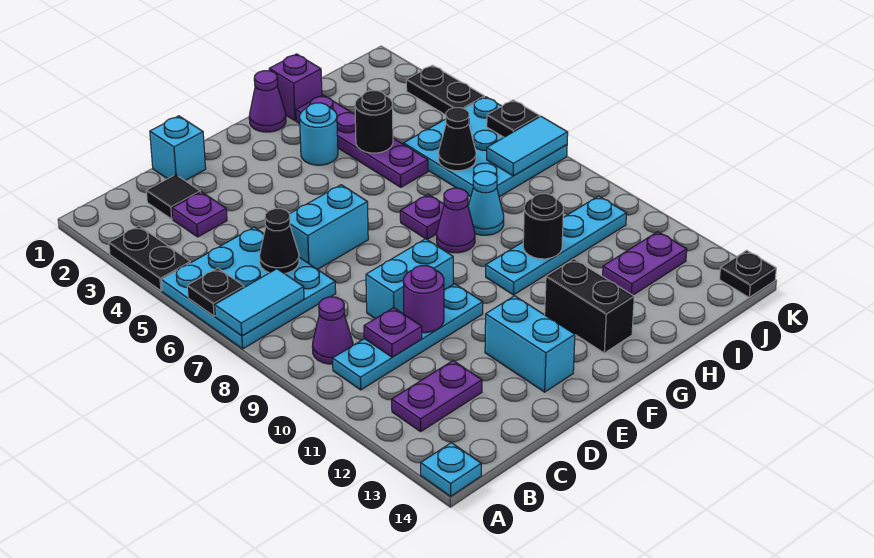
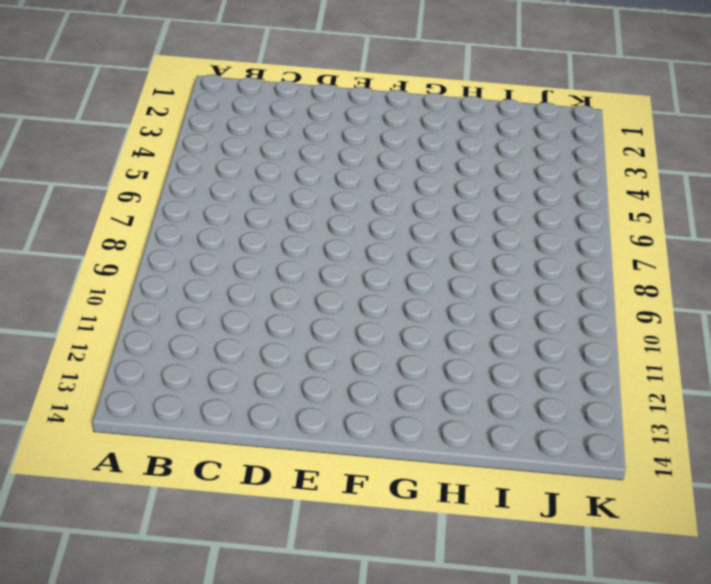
none -> black plate A3:A4 level 1
none -> cyan plate A5:C7 level 1
none -> cyan plate A14 level 1
none -> purple cone B9 level 1

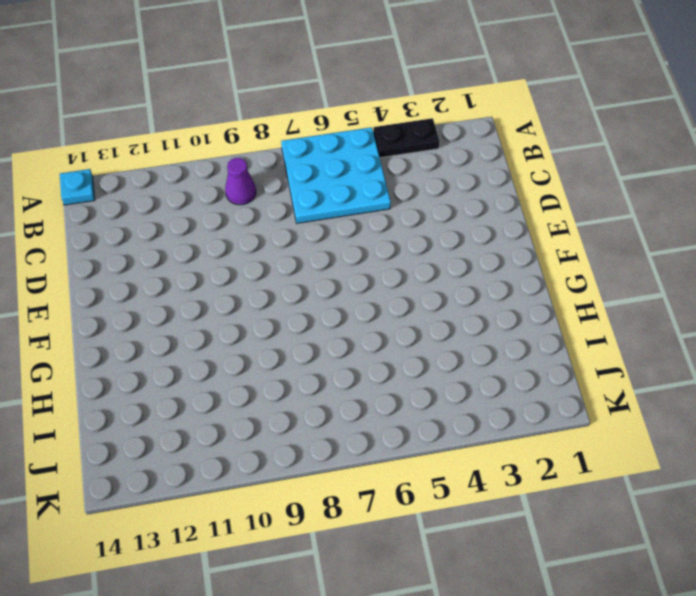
none -> cyan plate B10:E10 level 1
none -> purple plate B12:C12 level 1
none -> black tile C2 level 1
none -> purple plate C3 level 1

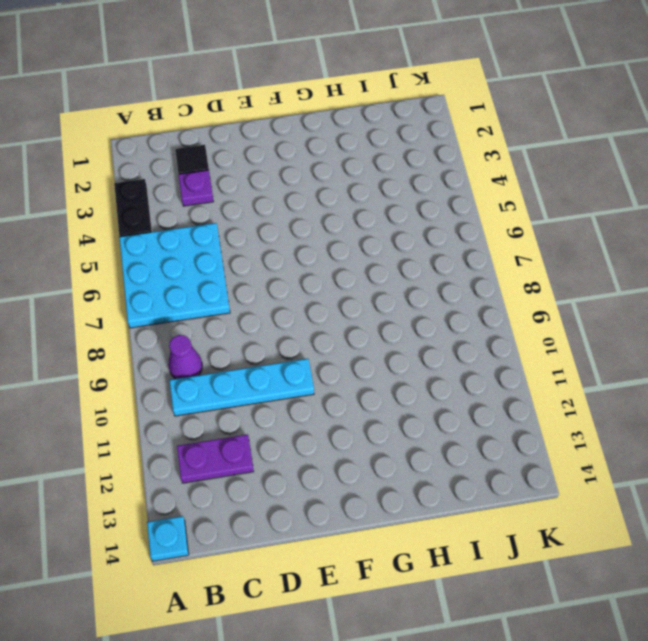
none -> cyan brick D1 level 1
none -> cyan brick D6:E6 level 1
none -> cyan brick D9:E9 level 1
none -> cyan brick E12:E13 level 1

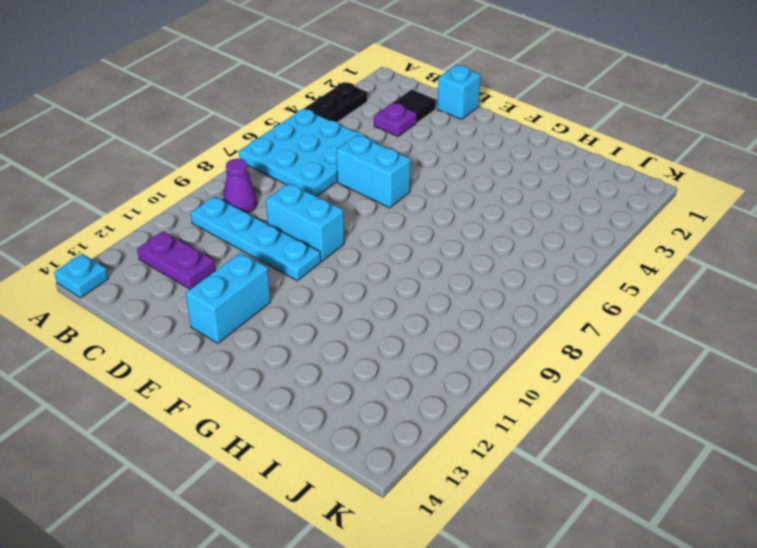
none -> purple cone G1 level 1
none -> cyan round brick G3 level 1
none -> purple plate G7 level 1
none -> purple cone G8 level 1

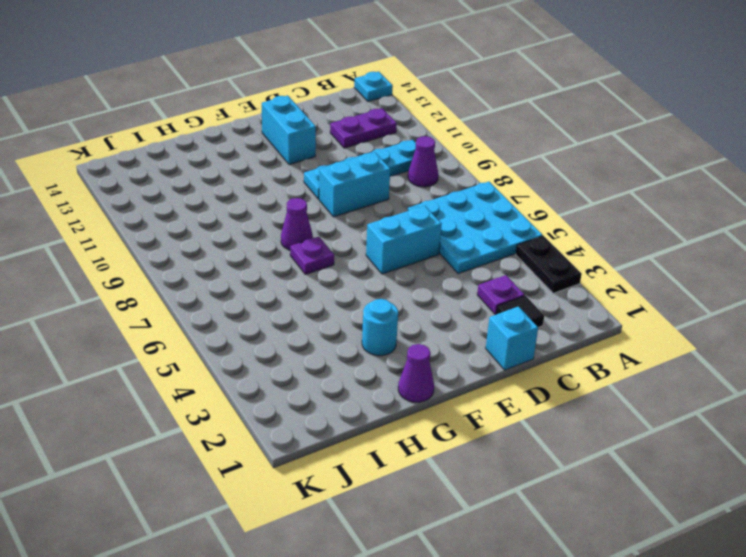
none -> cyan plate G10:J10 level 1
none -> black brick G12:G13 level 1
none -> purple brick H1 level 1
none -> purple plate H2:H5 level 1

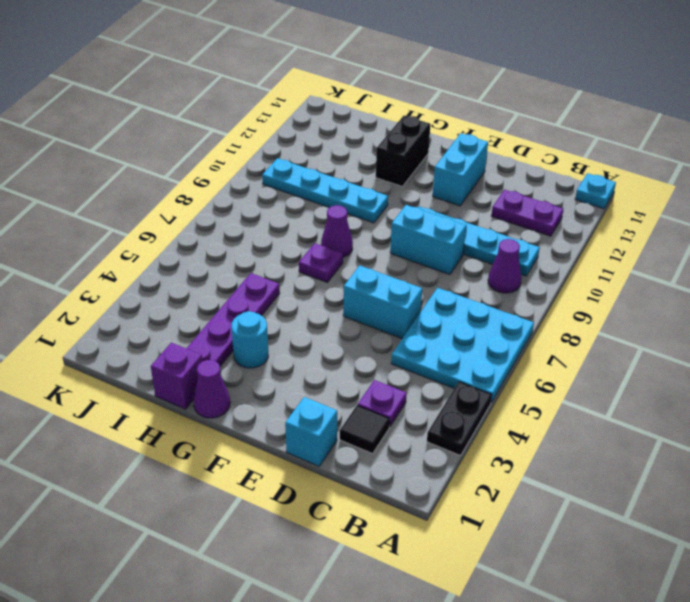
none -> cyan cone H8 level 1
none -> cyan plate I5:K7 level 1
none -> purple plate I12:J12 level 1
none -> black plate K3:K4 level 1

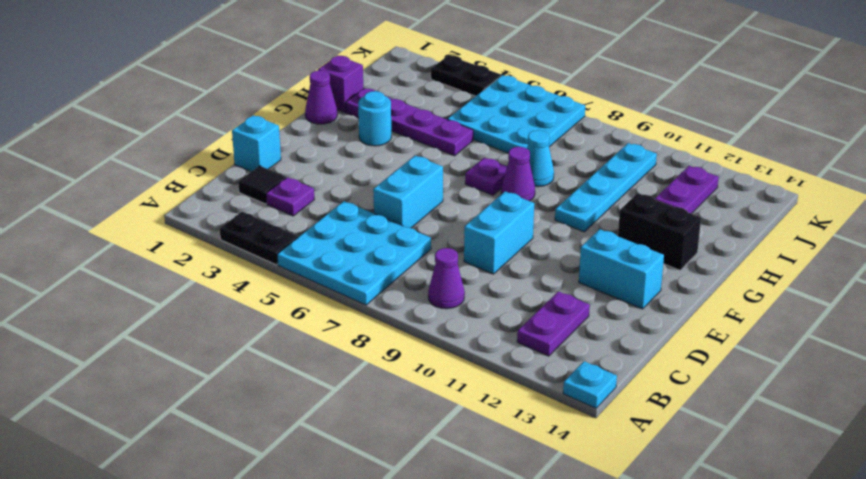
none -> cyan plate B10:E10 level 1
none -> black plate K14 level 1
none -> black plate A6 level 2
none -> cyan tile A7:B7 level 2

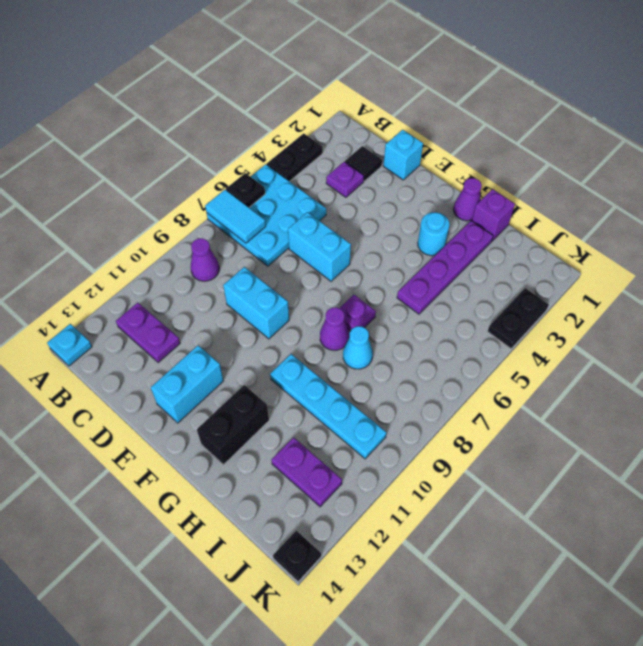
none -> cyan plate B10:E10 level 1
none -> cyan plate I5:K7 level 1
none -> black cone C6 level 2
none -> purple plate C10 level 2

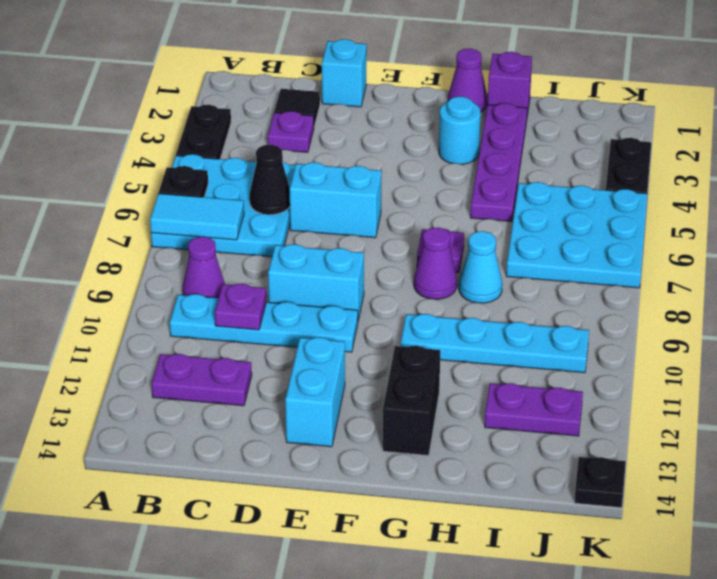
none -> cyan plate A14 level 1
none -> purple round brick D10 level 2
none -> black round brick H4 level 2
none -> black round brick H10 level 2

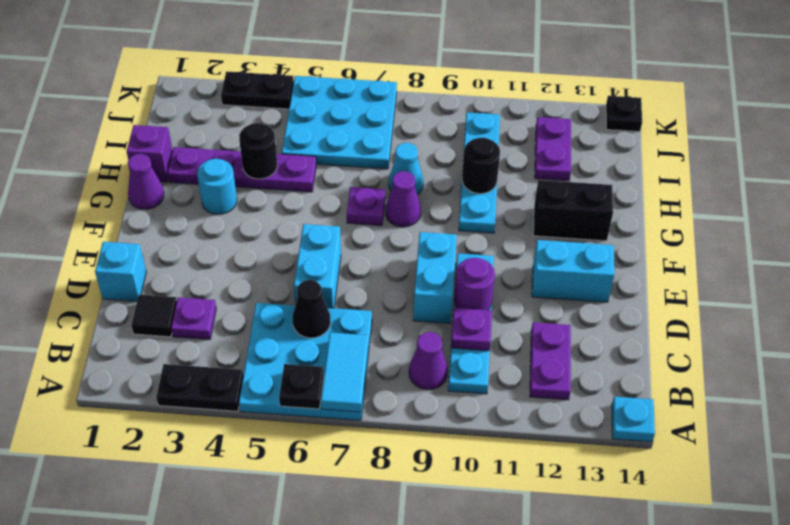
none -> black cone I6 level 2
none -> cyan tile J7:K7 level 2
none -> black plate K6 level 2

